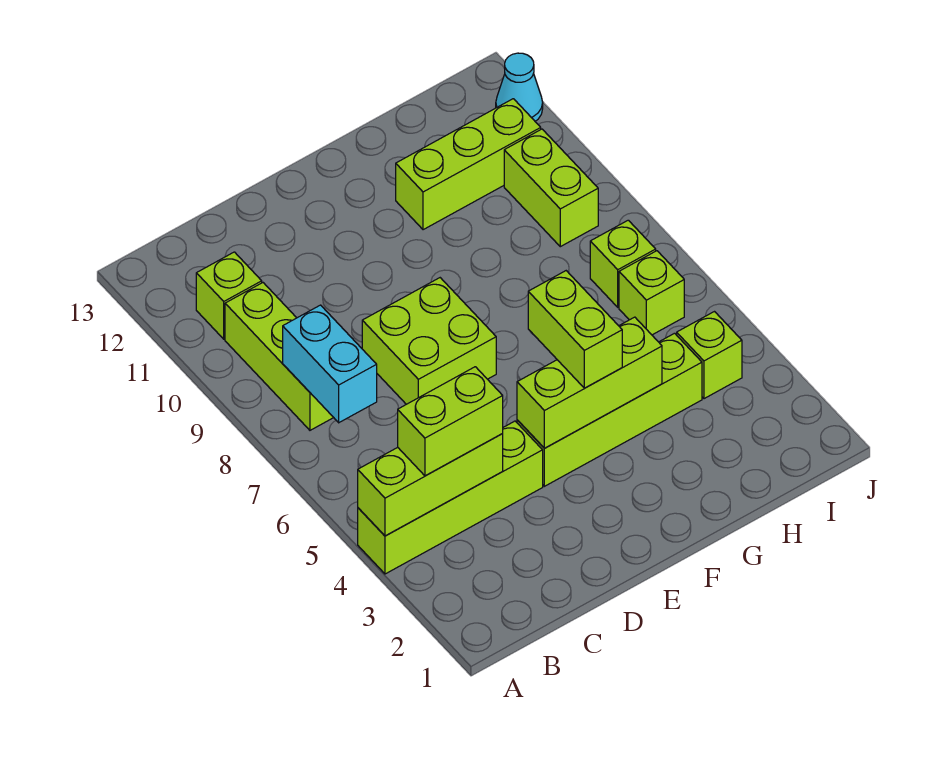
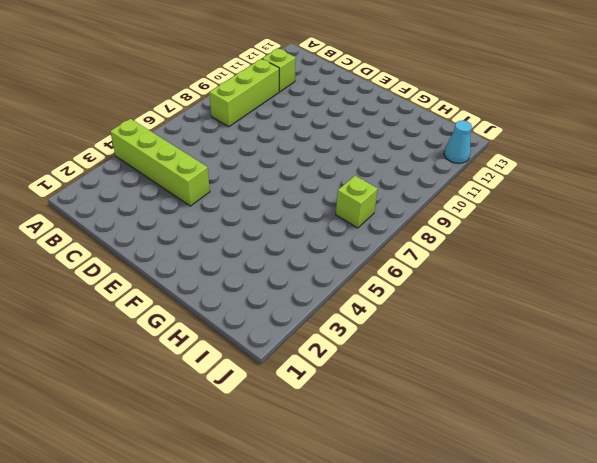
none -> lime brick D7:E8 level 1
none -> lime brick E4:H4 level 1
none -> lime brick G11:I11 level 1

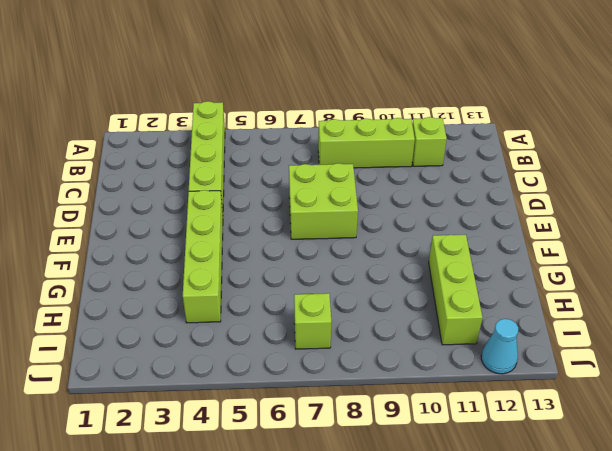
none -> lime brick I4 level 1
none -> lime brick I6 level 1
none -> lime brick I9:I10 level 1

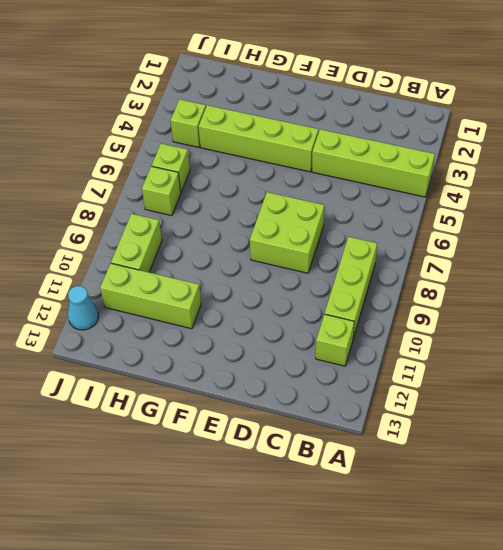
none -> lime brick A4:C4 level 2
none -> cyan brick B7:B8 level 2
none -> lime brick E4:G4 level 2

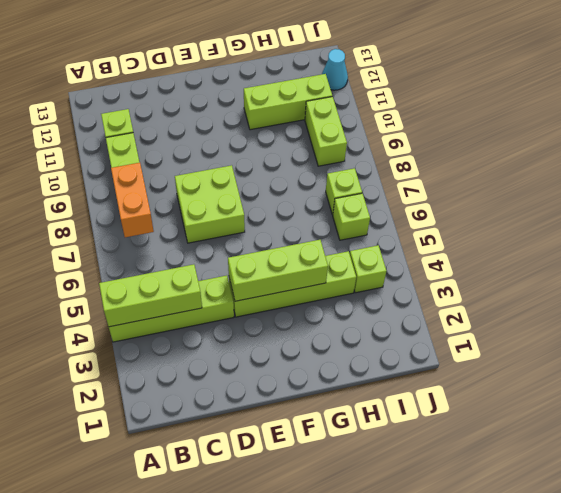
orange brick B7:B8 level 2 -> cyan brick B7:B8 level 2
none -> lime brick B4:C4 level 3
none -> lime brick F4:F5 level 3

